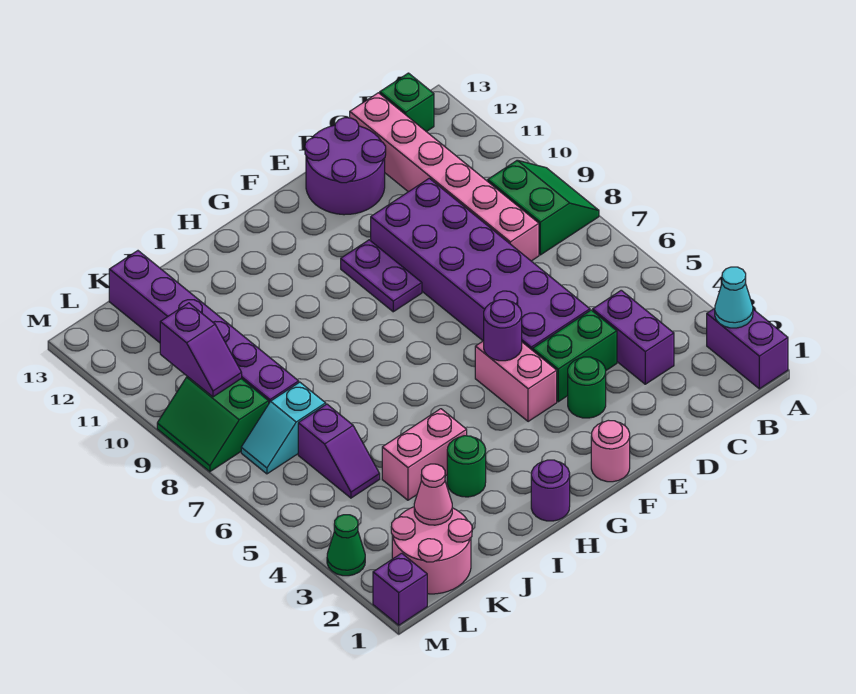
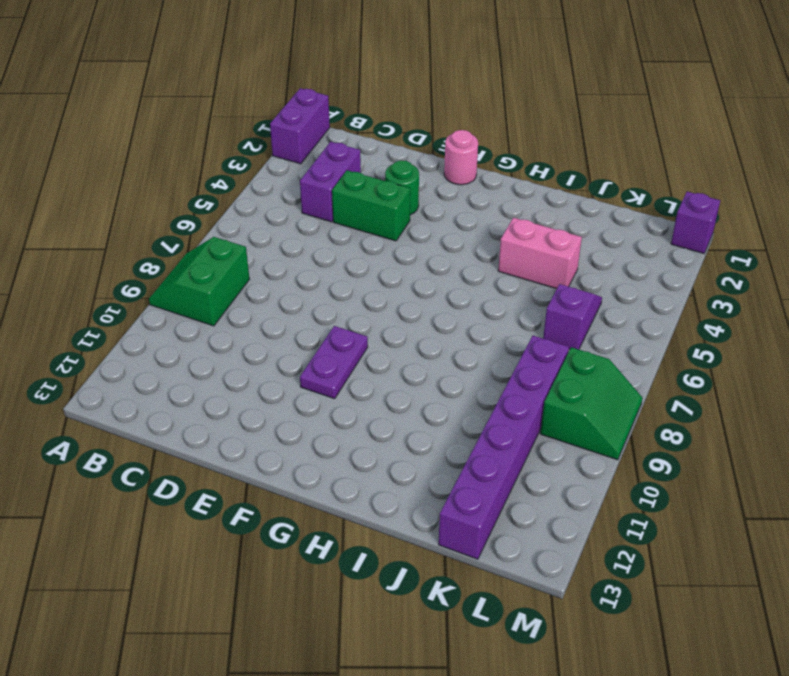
none -> green brick B13 level 1
none -> pink brick C8:C13 level 1
none -> purple brick D5:E10 level 1

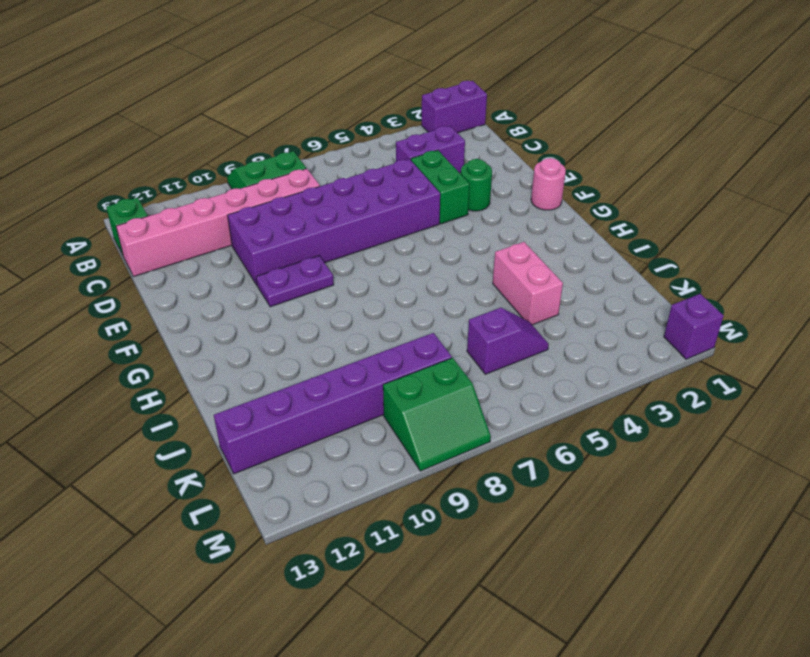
none -> purple round brick D12:E13 level 1
none -> pink brick F4:F5 level 1
none -> purple round brick H1 level 1

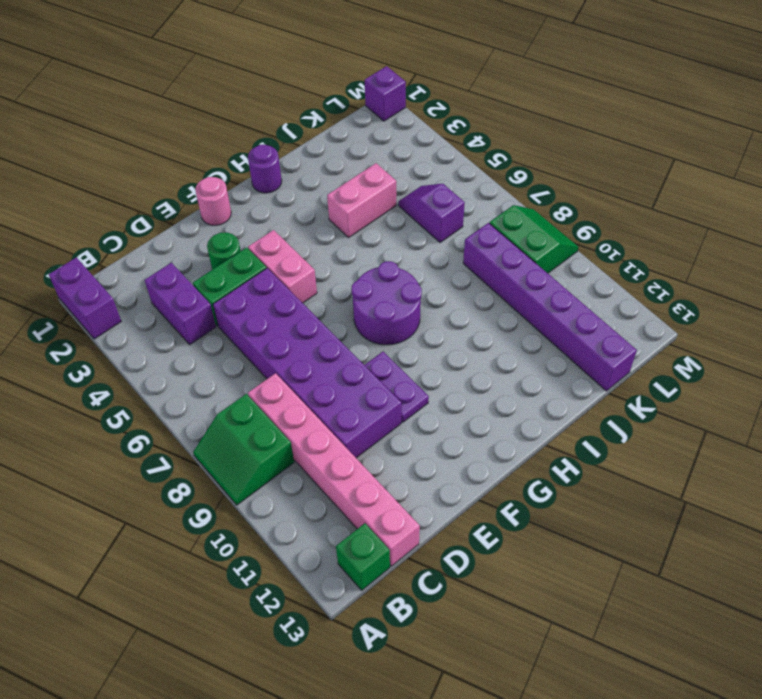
purple round brick G7:H8 level 1 -> purple round brick D12:E13 level 1
none -> green round brick I3 level 1
none -> pink round brick K1:L2 level 1
none -> cyan slope K7:L7 level 1 top K

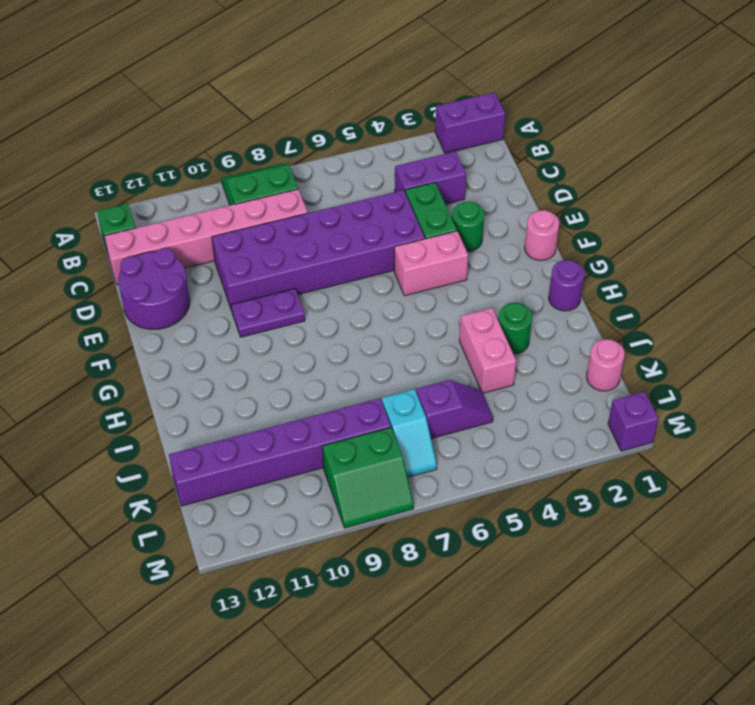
pink round brick K1 level 1 -> pink round brick K1:L2 level 1
none -> green cone M3 level 1
none -> cyan cone A2 level 2
none -> purple round brick F5 level 2

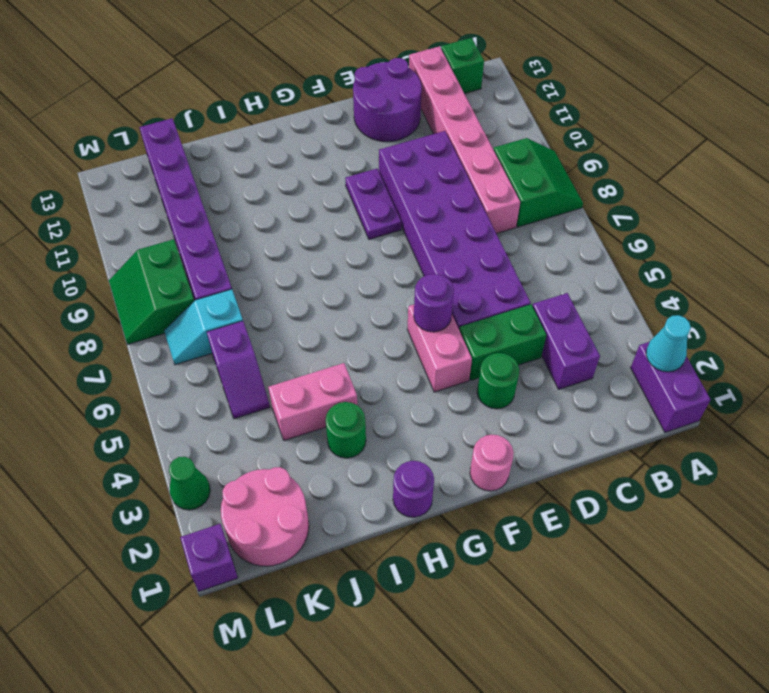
none -> pink cone K2 level 2
none -> purple slope L9:L10 level 2 top 10

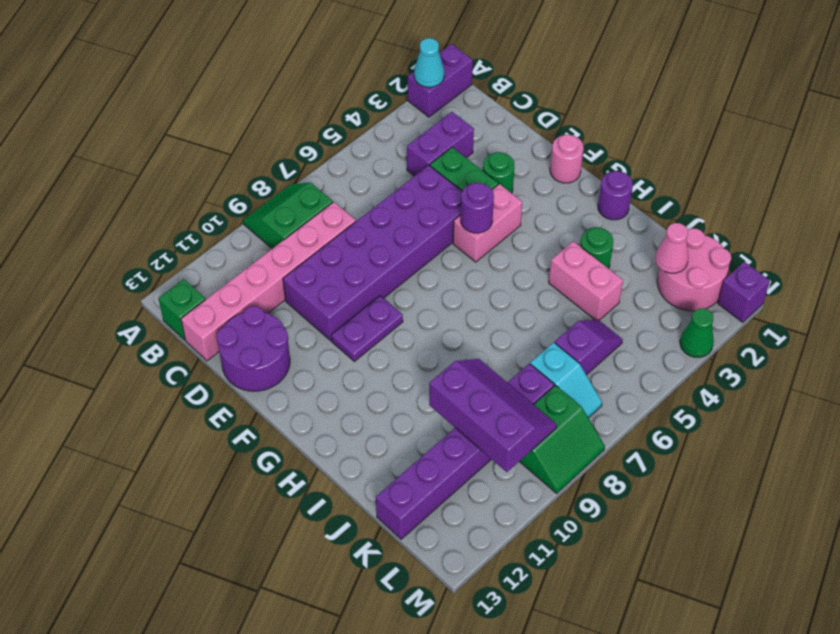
purple slope J9:L10 level 2 top 10 -> purple slope L9:L10 level 2 top 10

